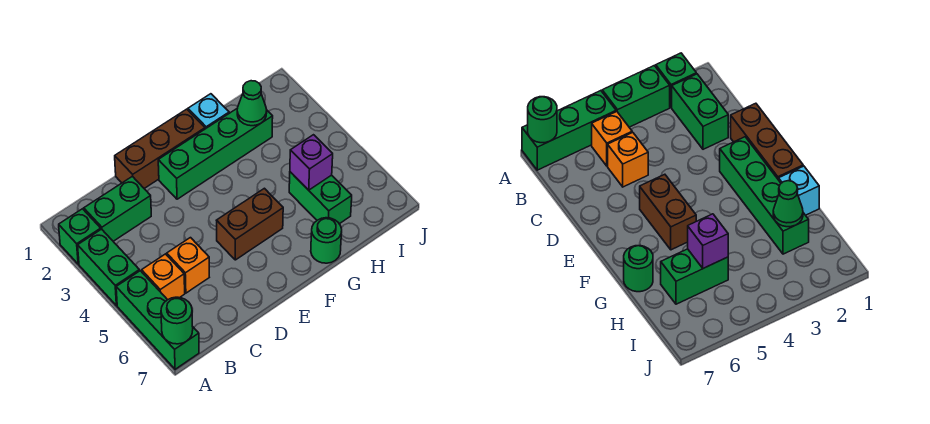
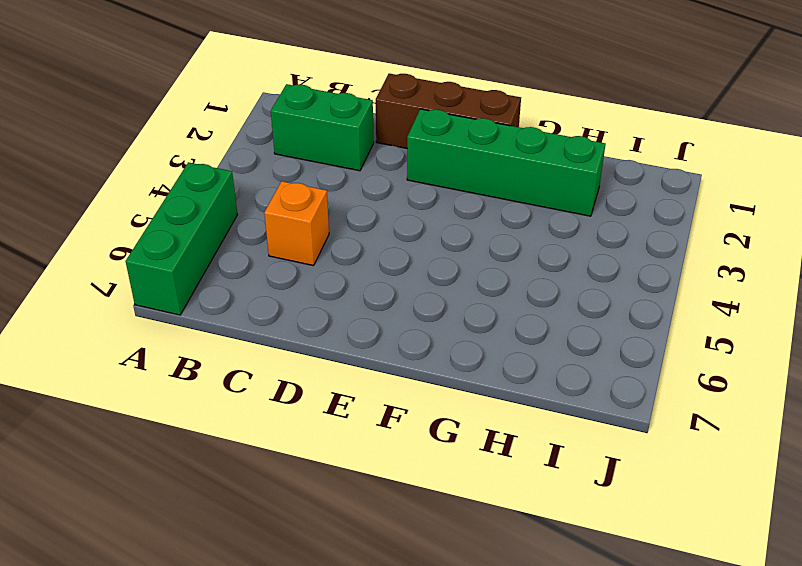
none -> green brick A2 level 1
none -> green brick A3:A4 level 1
none -> orange brick B5 level 1

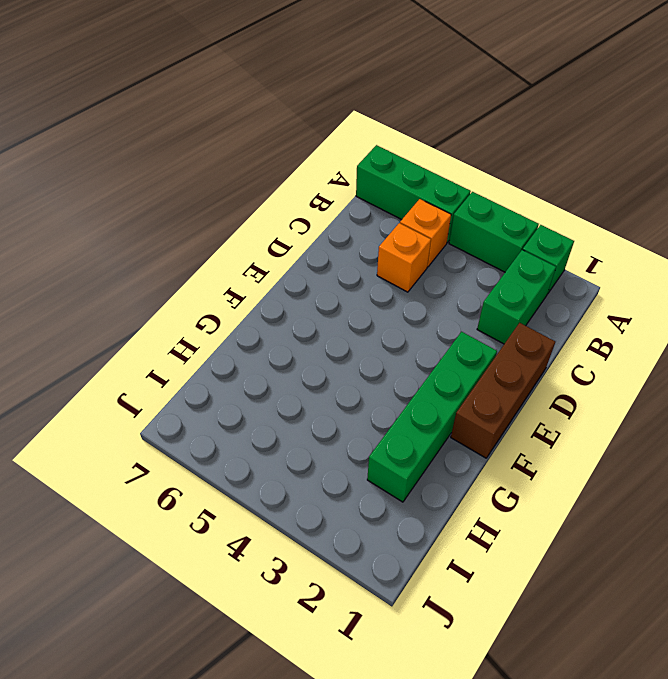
none -> brown brick E5:F5 level 1
none -> cyan brick G1 level 1
none -> green round brick G7 level 1

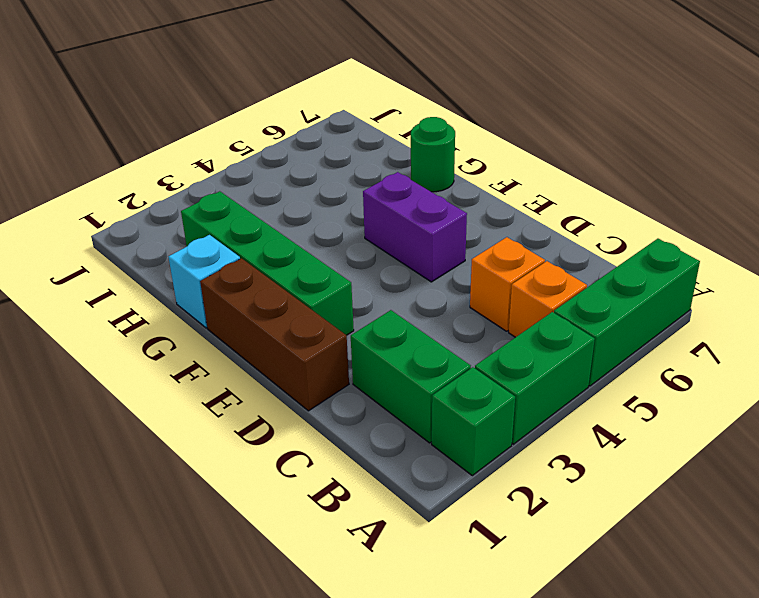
purple brick E5:F5 level 1 -> brown brick E5:F5 level 1
none -> green brick H5:H6 level 1
none -> green round brick A7 level 2
none -> green cone H2 level 2

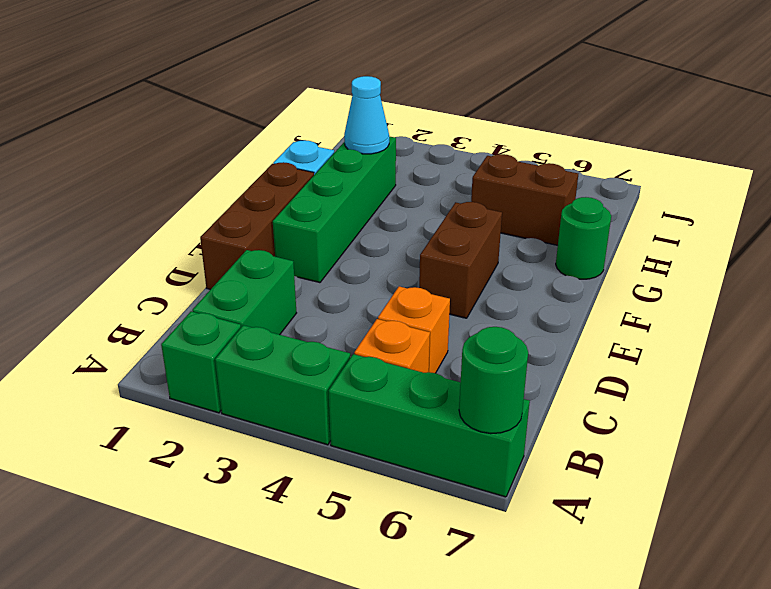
cyan cone H2 level 2 -> green cone H2 level 2
brown brick H5:H6 level 1 -> green brick H5:H6 level 1
none -> purple brick H5 level 2

